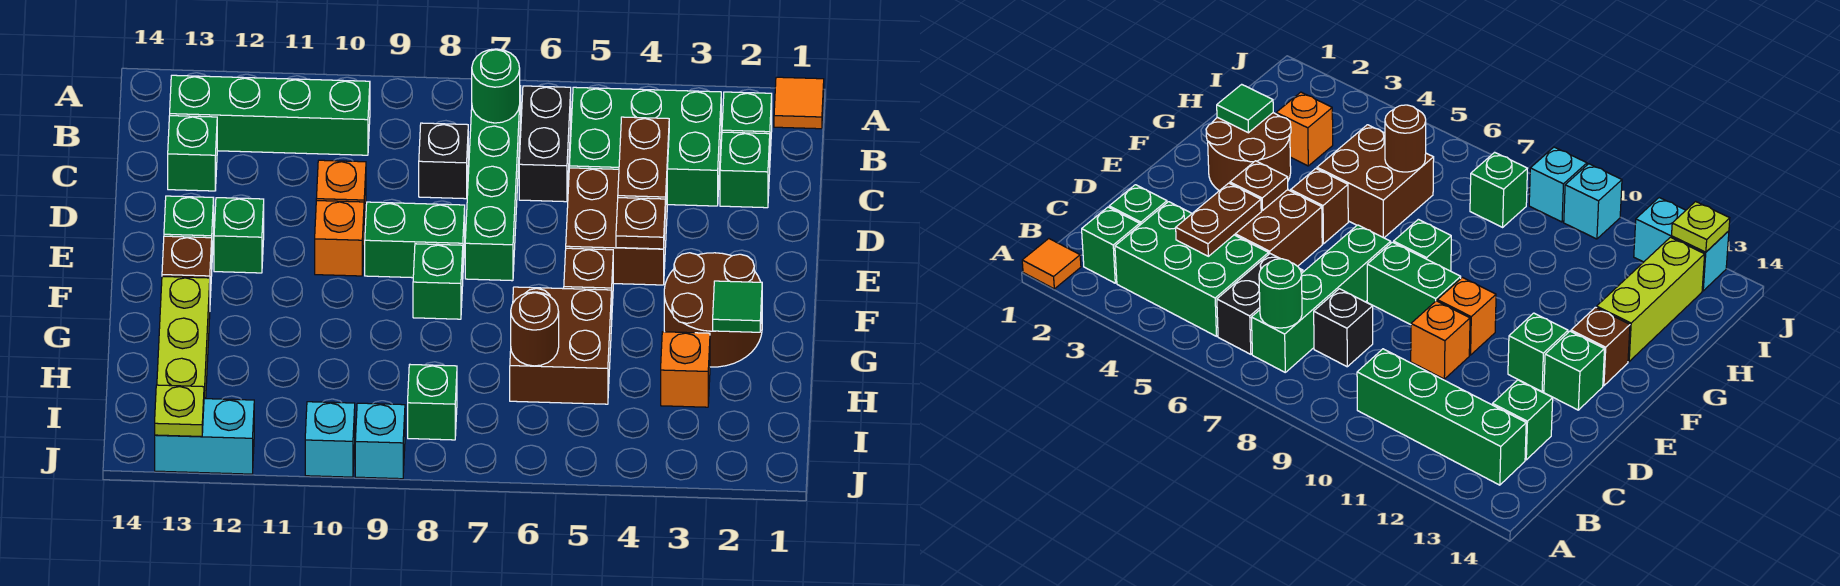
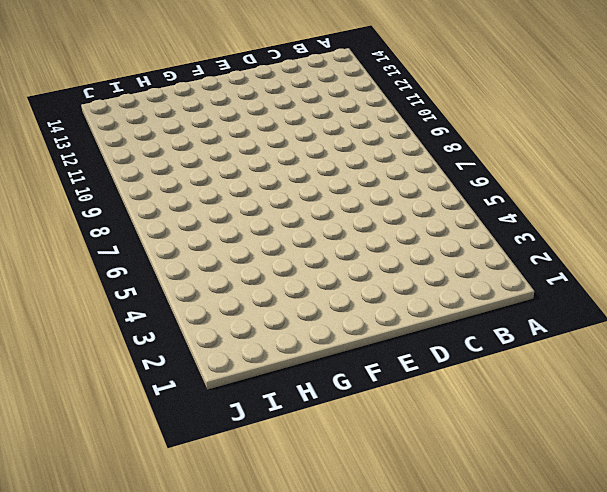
none -> orange tile A1 level 1
none -> green brick B2 level 1
none -> green brick B3:C5 level 1
none -> black brick B6:C6 level 1

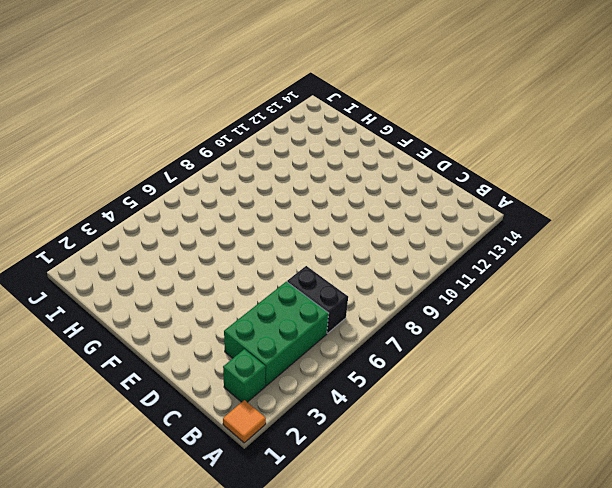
none -> green brick B7:E7 level 1
none -> green brick B10:B13 level 1
none -> green brick C2 level 1
none -> black brick C8 level 1

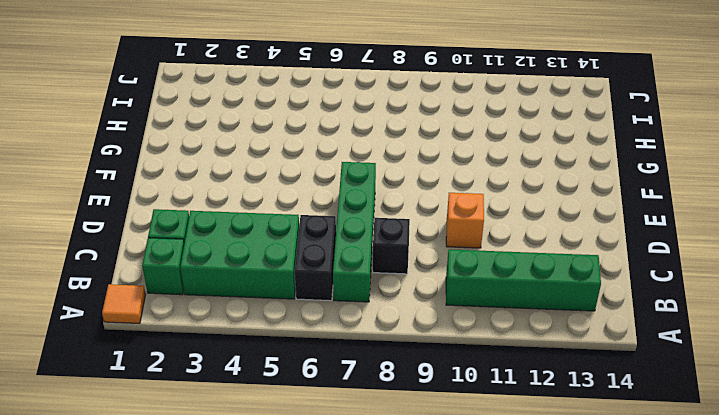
none -> green brick C13 level 1
none -> brown brick D4:E5 level 1
none -> green brick E8:E9 level 1
none -> orange brick E10 level 1

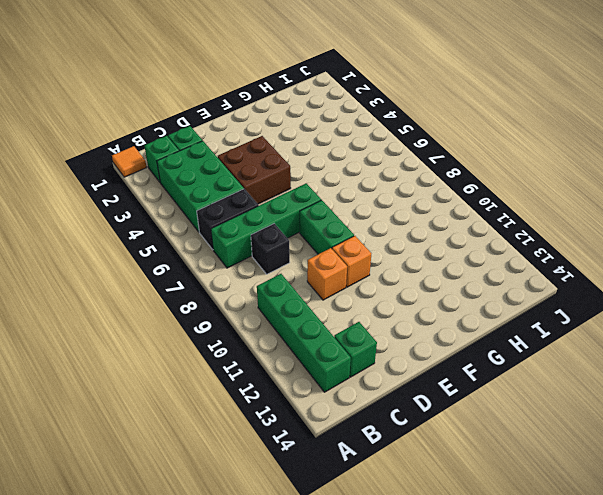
none -> green brick E12 level 1
none -> green brick E13 level 1
none -> brown round brick F2:G3 level 1
none -> brown brick F5 level 1

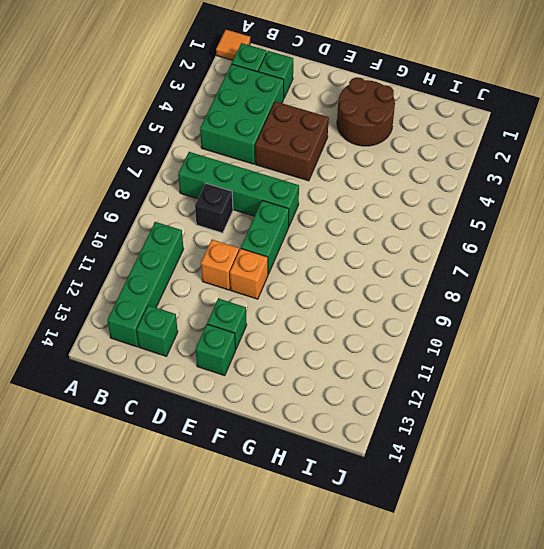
none -> black brick B6:C6 level 1
none -> brown brick F5 level 1
none -> green brick F8 level 1
none -> brown brick F13 level 1

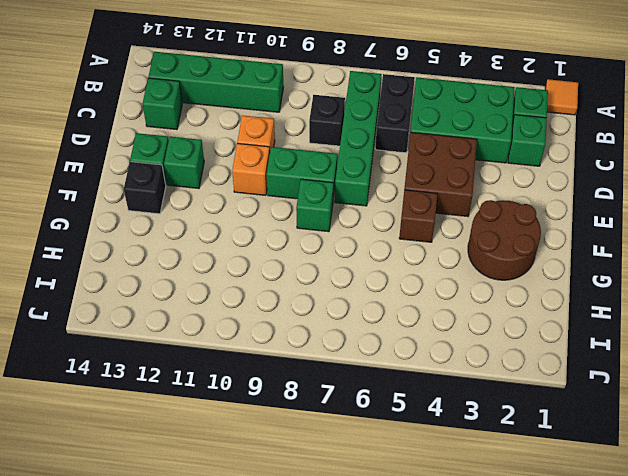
black brick F13 level 1 -> brown brick F13 level 1
none -> brown brick G5:H6 level 1
none -> lime brick G13:I13 level 1
none -> orange brick H3 level 1
none -> green brick I8 level 1

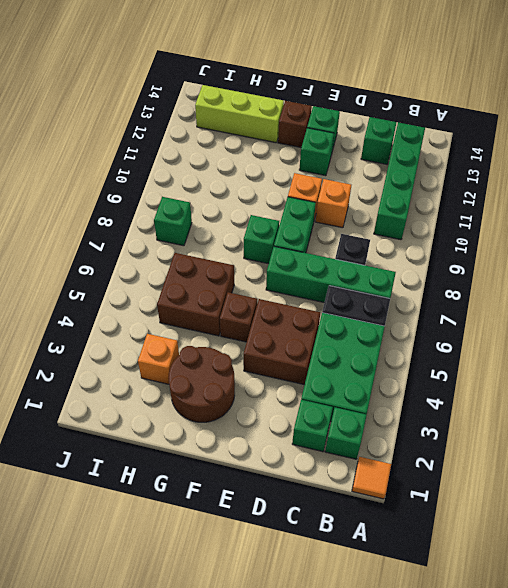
none -> cyan brick J9 level 1
none -> cyan brick J10 level 1
none -> cyan brick J12:J13 level 1
none -> green round brick B7 level 2

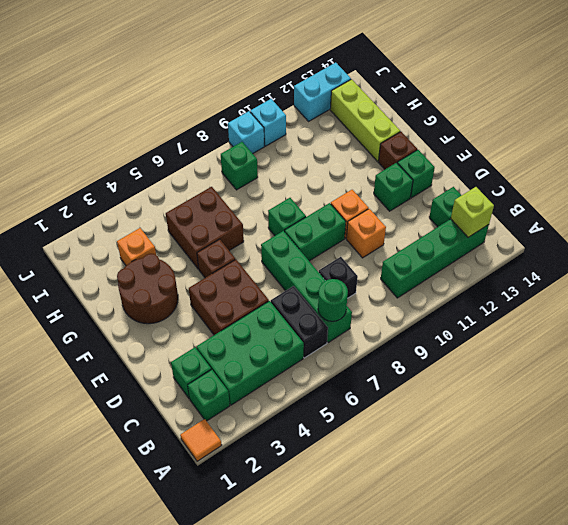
lime brick B13 level 2 -> none
none -> brown plate C4:D4 level 2
none -> brown plate E4 level 2
none -> green tile G2 level 2
none -> brown round brick H6 level 2

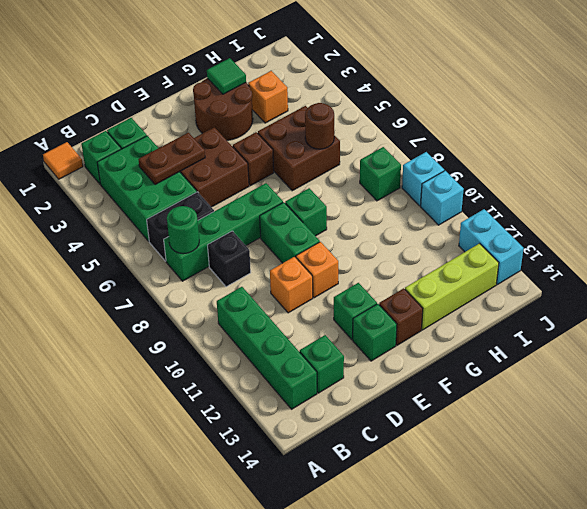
none -> brown plate E4 level 2
none -> lime plate J13 level 2

